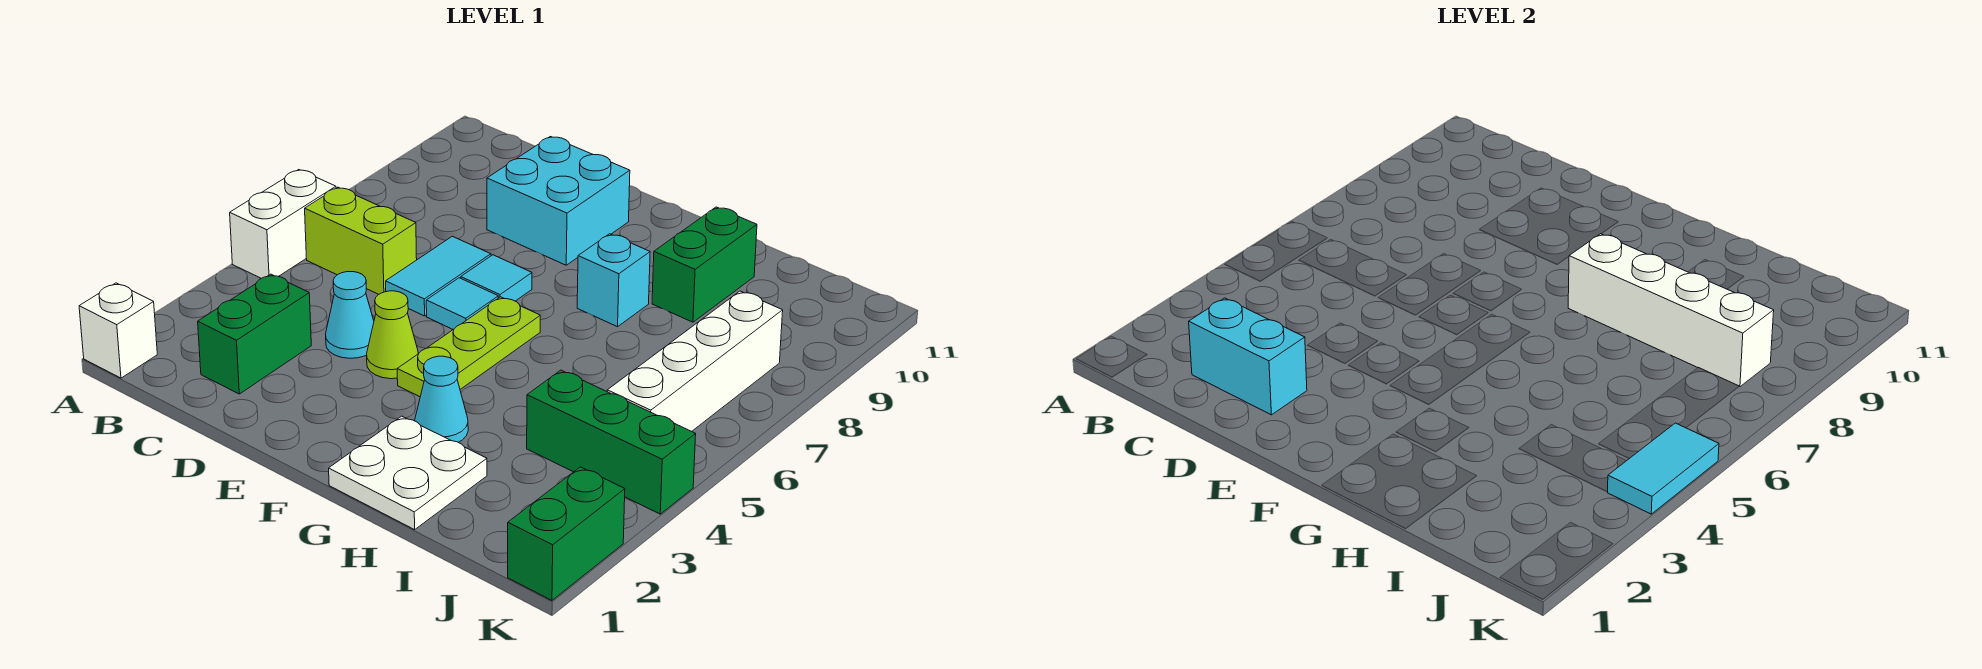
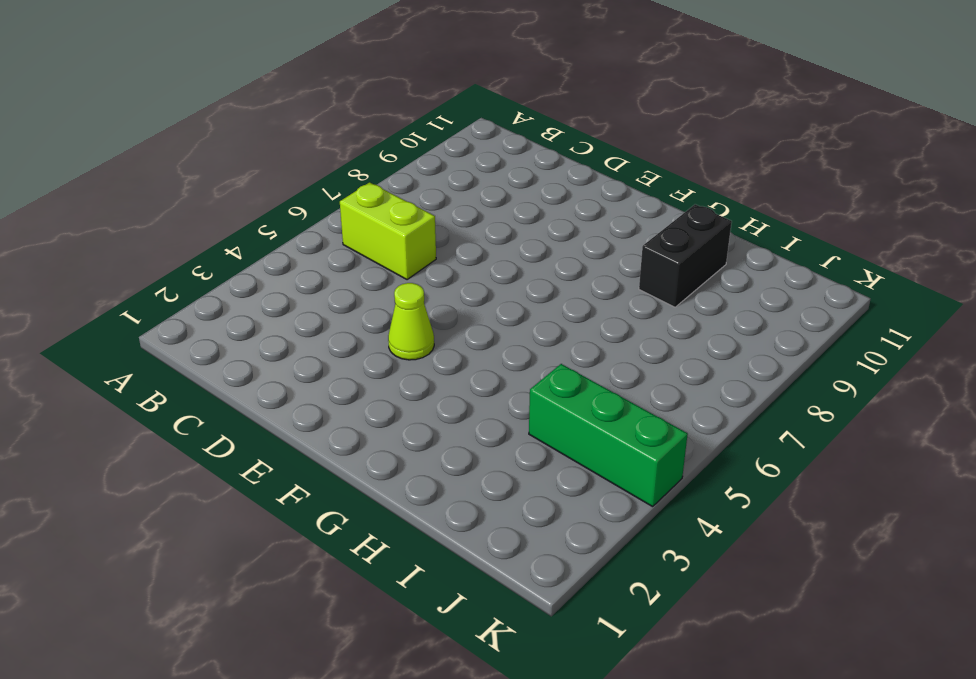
black brick H9:H10 level 1 -> green brick H9:H10 level 1
none -> white brick A1 level 1
none -> white brick A5:A6 level 1
none -> green brick C2:C3 level 1

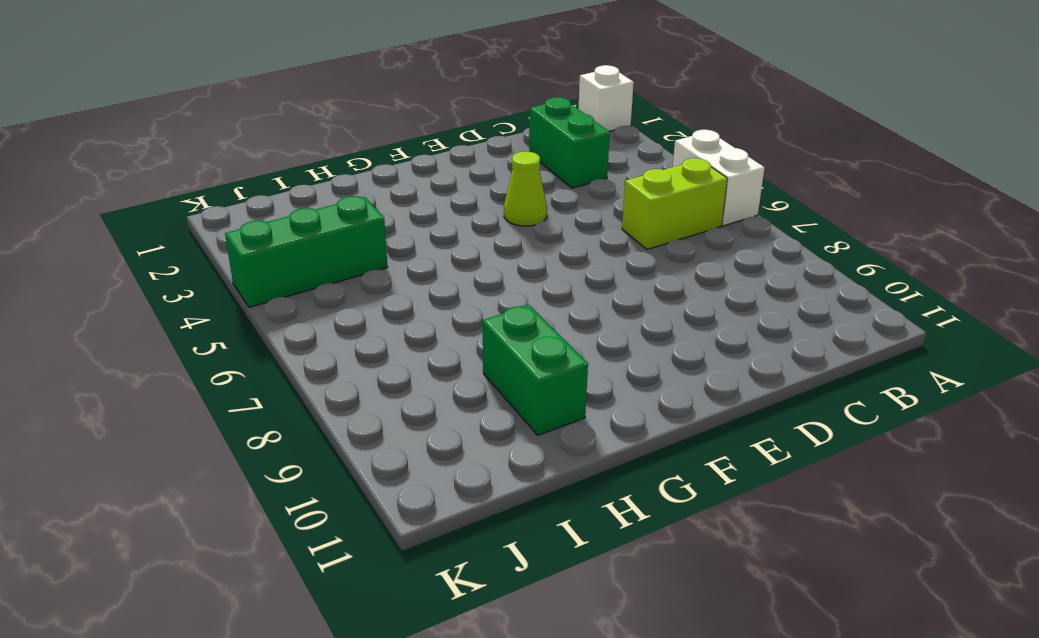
none -> cyan cone D4 level 1
none -> cyan tile D6:D7 level 1
none -> cyan brick D9:E10 level 1

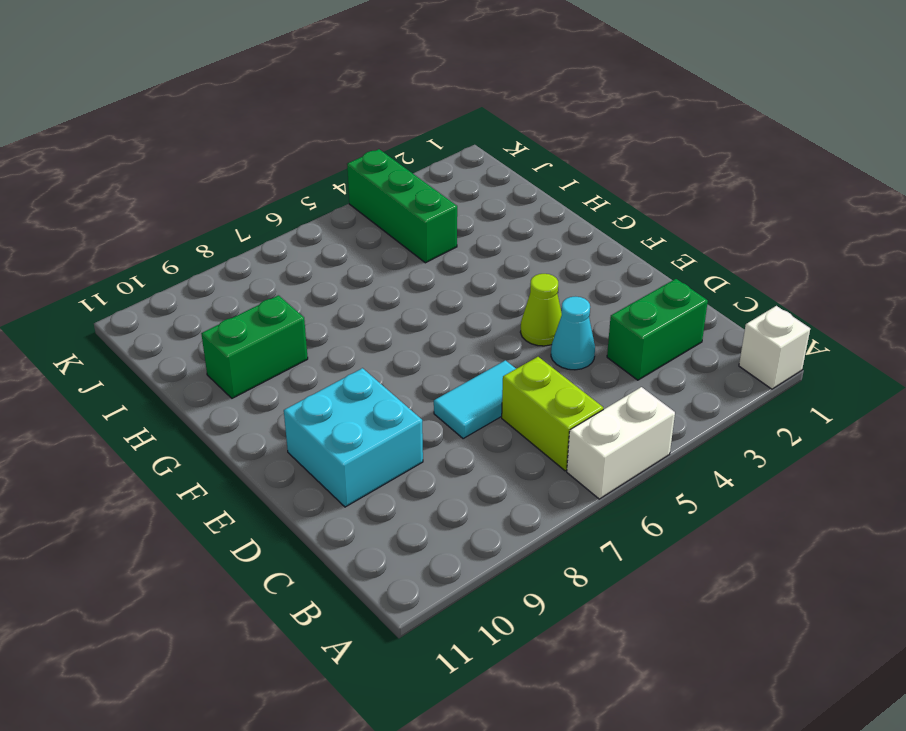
none -> cyan tile E6 level 1
none -> cyan tile E7 level 1
none -> lime plate F4:F6 level 1

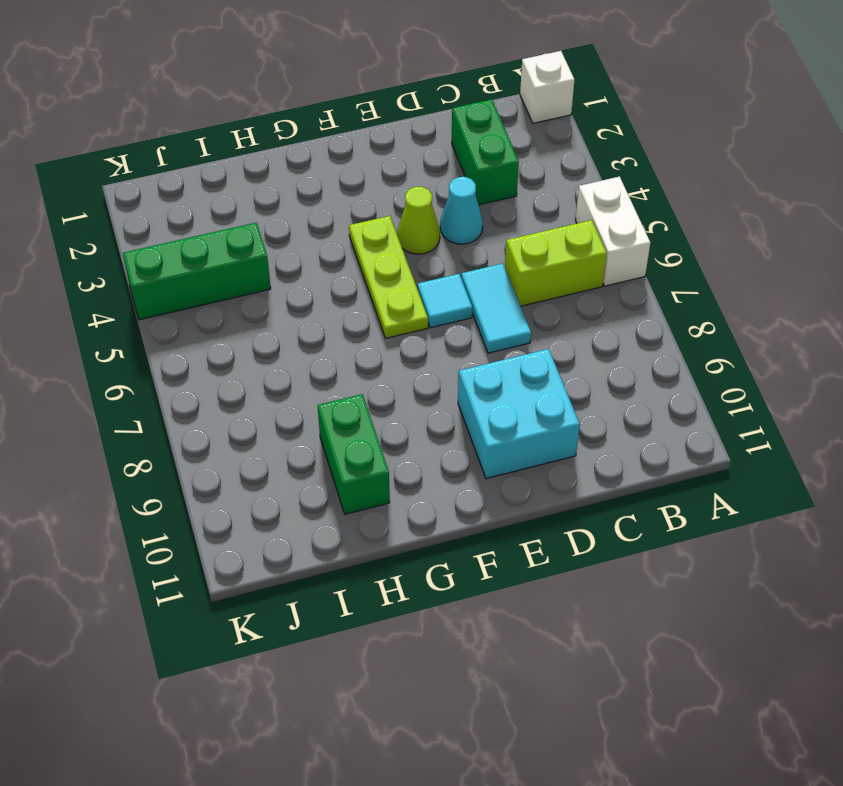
none -> cyan tile E7 level 1
none -> white plate G1:H2 level 1
none -> cyan cone G3 level 1

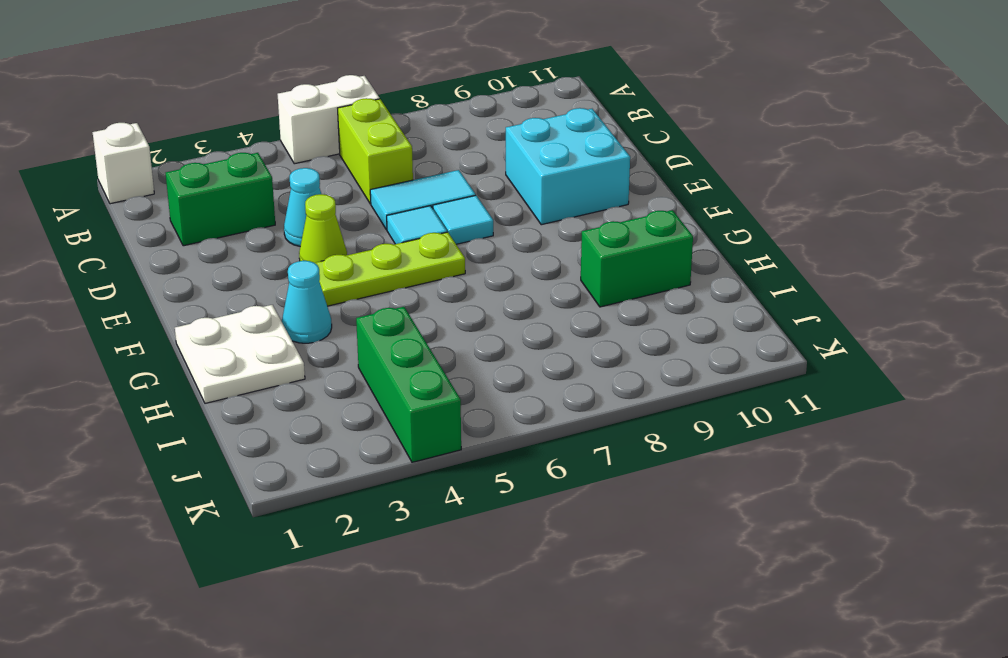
none -> cyan brick G8 level 1
none -> white brick J5:J8 level 1
none -> green brick K1:K2 level 1

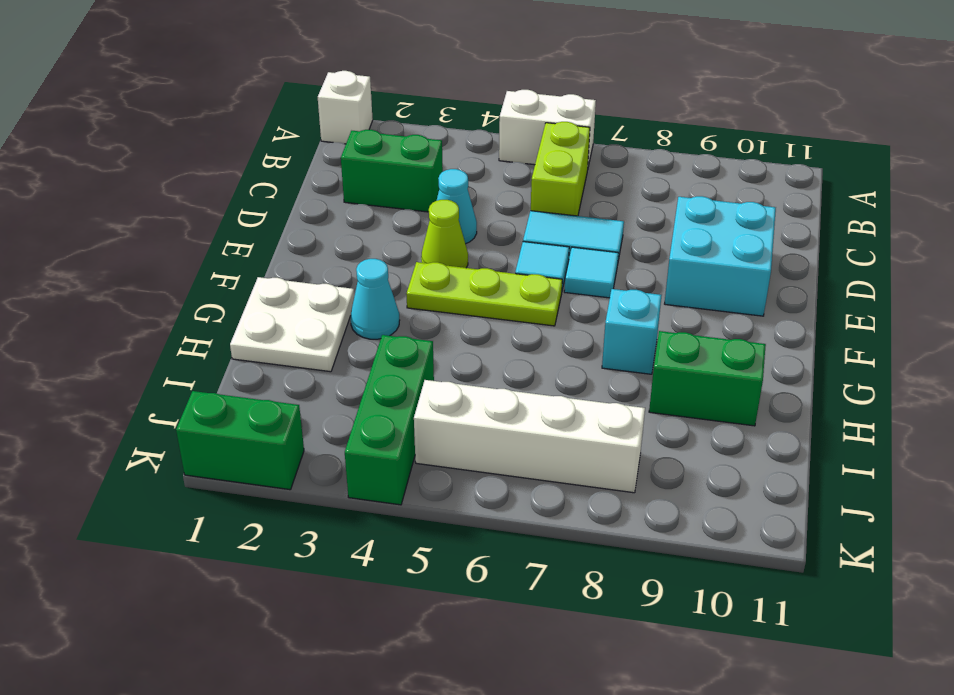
none -> cyan brick C2:D2 level 2
none -> white brick G8:J8 level 2
none -> cyan tile K4:K5 level 2

